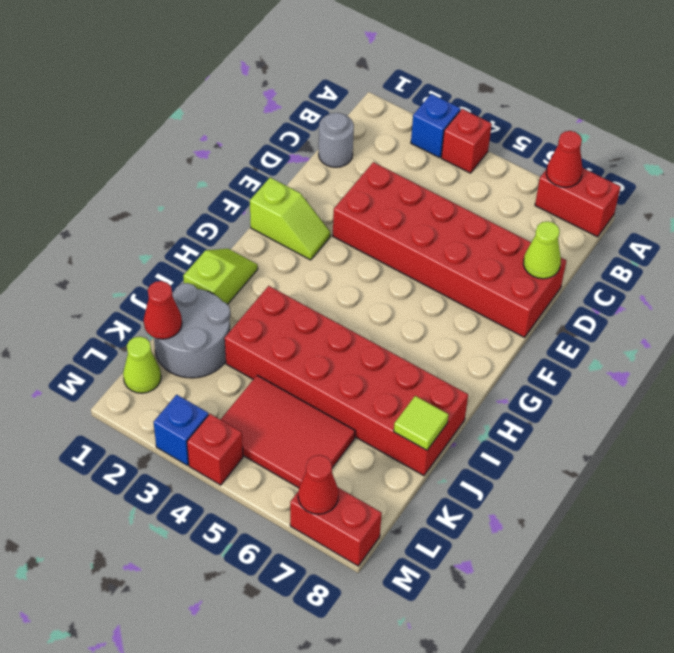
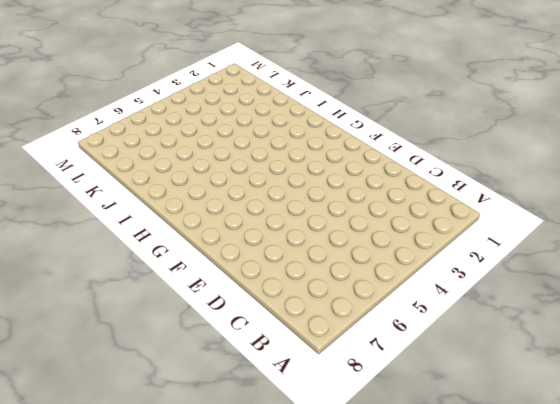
none -> blue brick A3 level 1
none -> red brick A4 level 1
none -> red brick A7:A8 level 1

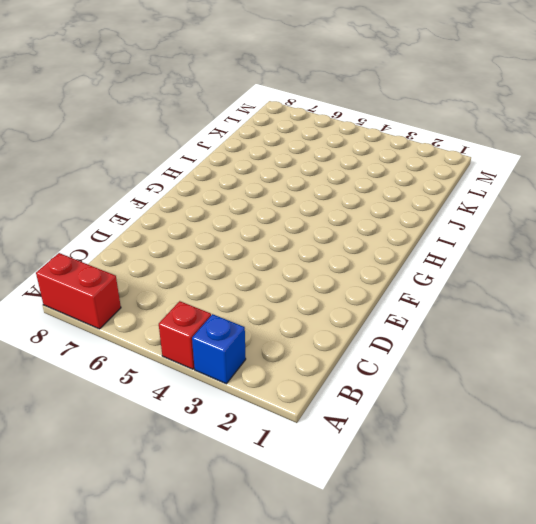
none -> grey round brick C1 level 1
none -> red brick D3:E8 level 1
none -> lime slope F1:F2 level 1 top 1

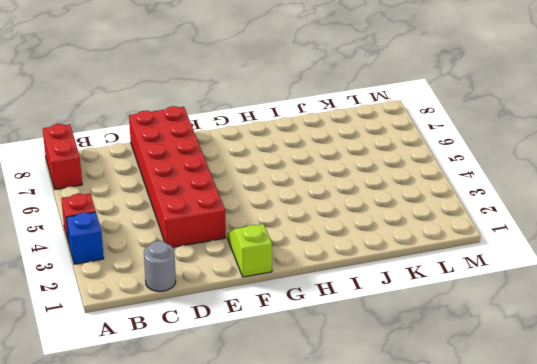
none -> lime slope H1:I1 level 1 top I
none -> red brick I3:J8 level 1
none -> grey round brick J1:K2 level 1

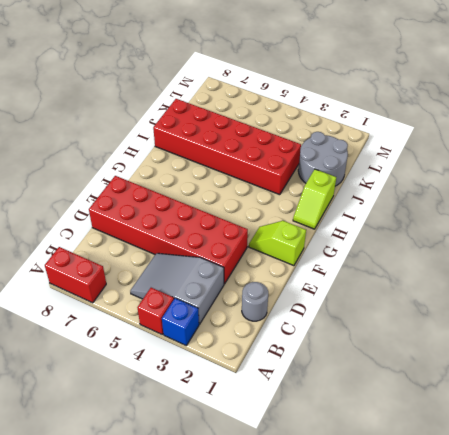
grey slope B3:C5 level 1 top 3 -> none
none -> red tile K4:L6 level 1
none -> lime cone L1 level 1
none -> blue brick M3 level 1

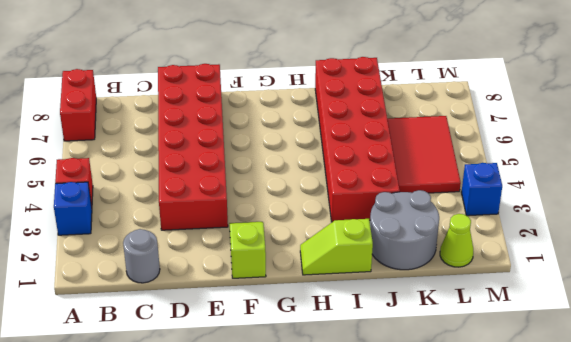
none -> red brick M4 level 1
none -> red brick M7:M8 level 1
none -> red cone A7 level 2

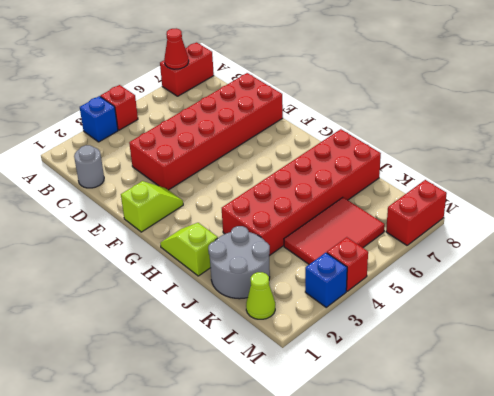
none -> lime cone D8 level 2
none -> lime tile J8 level 2
none -> red cone K1 level 2

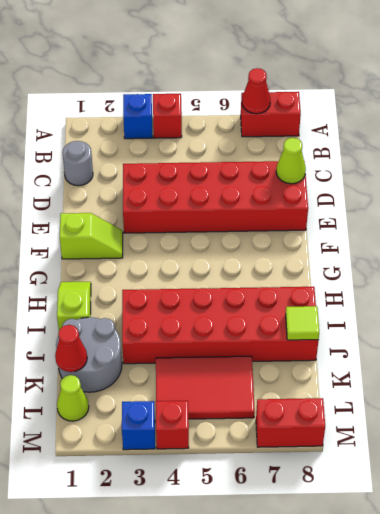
none -> red cone M7 level 2

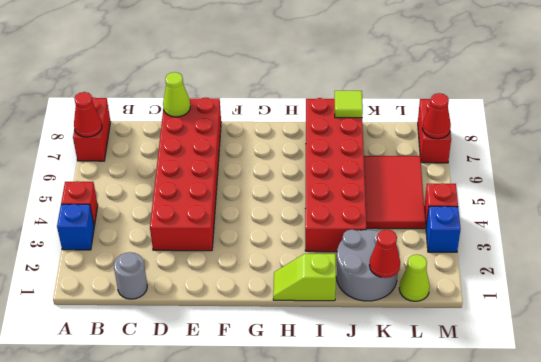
none -> lime slope F1:F2 level 1 top 1

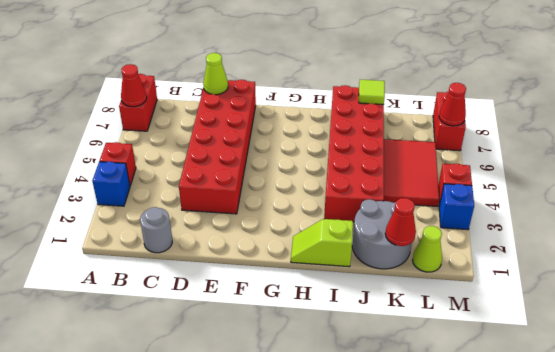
none -> lime slope F1:F2 level 1 top 1

